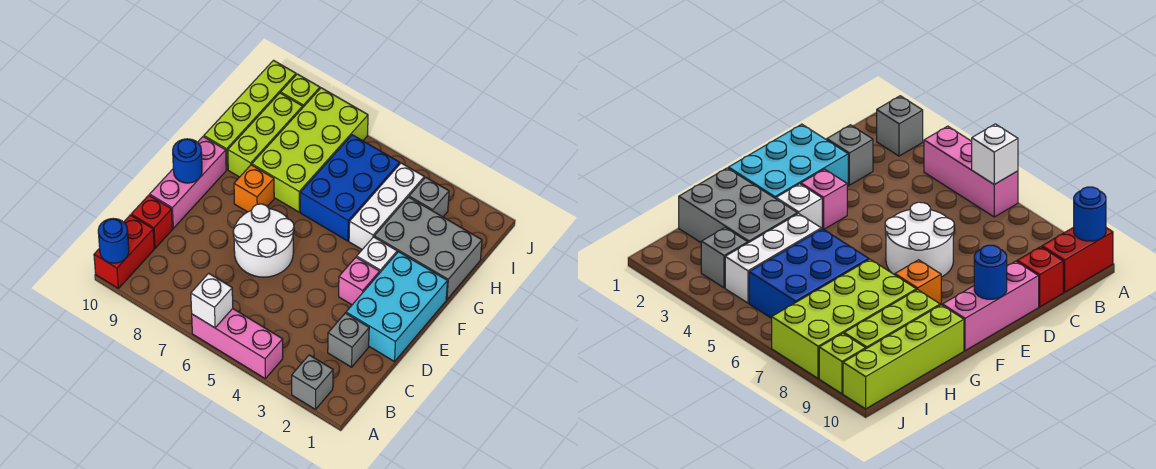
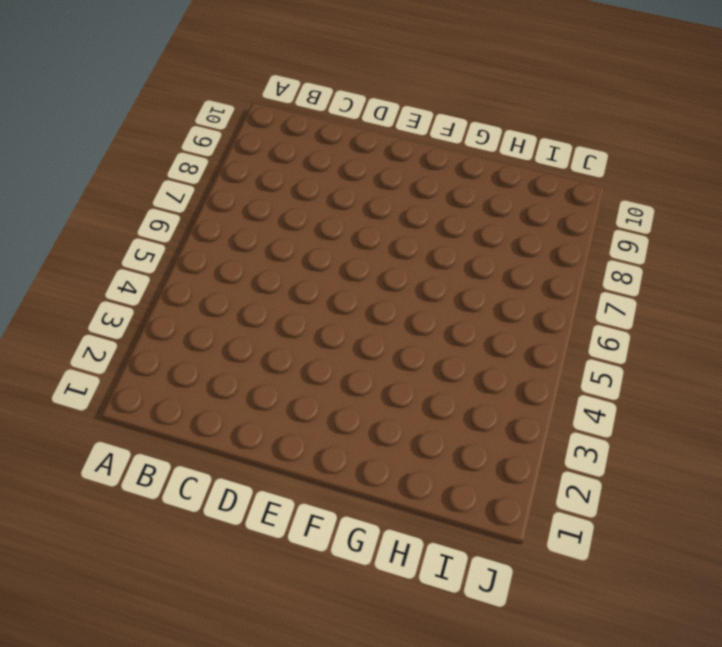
none -> grey brick A2 level 1
none -> pink brick A4:A6 level 1
none -> red brick A10:B10 level 1

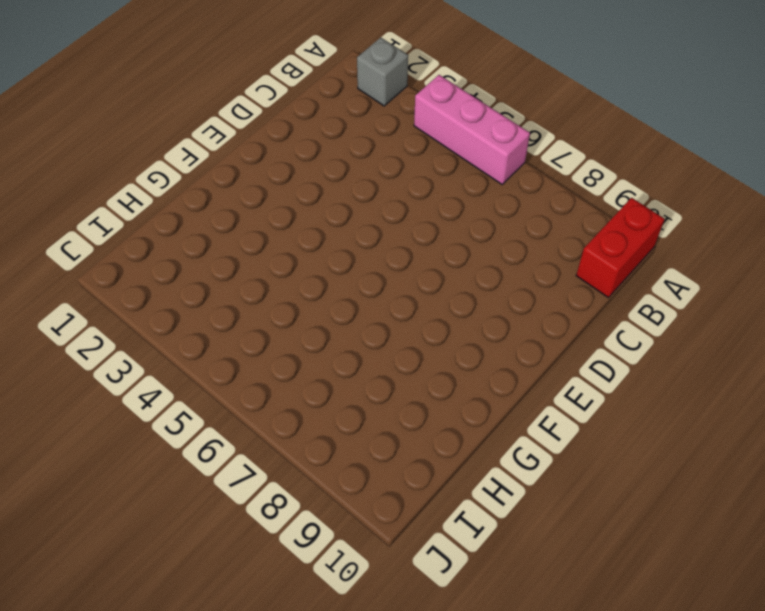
none -> grey brick C2 level 1
none -> red brick C10 level 1
none -> cyan brick D1:F2 level 1

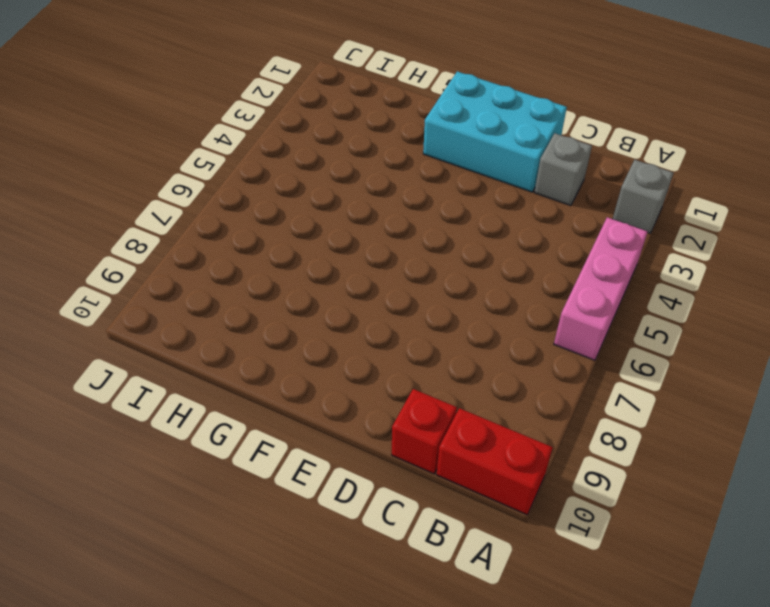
none -> white round brick D6:E7 level 1
none -> pink brick D10:F10 level 1
none -> pink brick E3 level 1

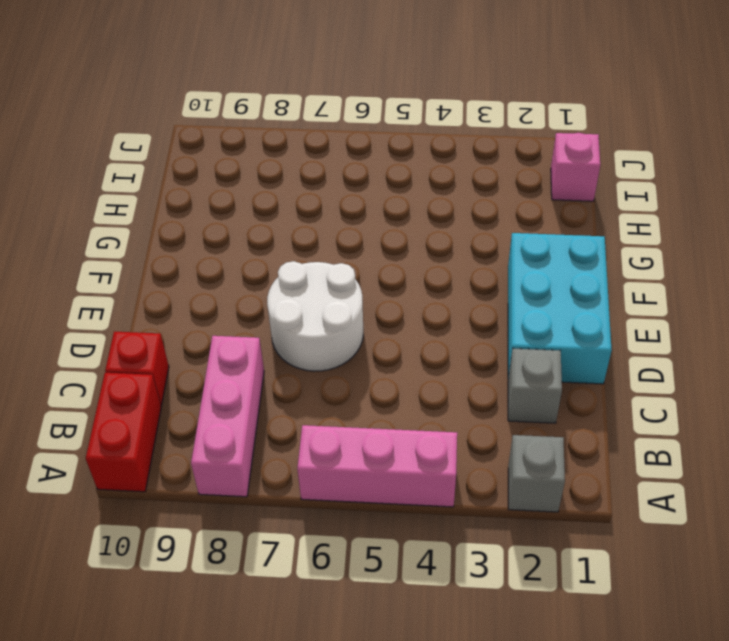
pink brick A8:C8 level 1 -> pink brick D10:F10 level 1
pink brick I1 level 1 -> pink brick E3 level 1
none -> white brick F3 level 1
none -> orange brick F8 level 1
none -> grey brick G1:H3 level 1

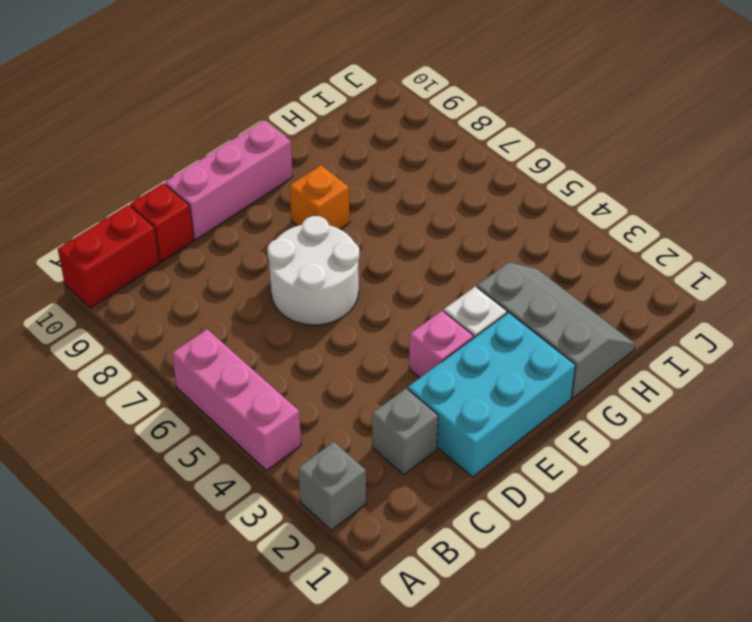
grey slope G1:H3 level 1 top G -> grey brick G1:H3 level 1
none -> white brick G4:I4 level 1
none -> blue brick G5:I6 level 1
none -> lime brick G7:J8 level 1

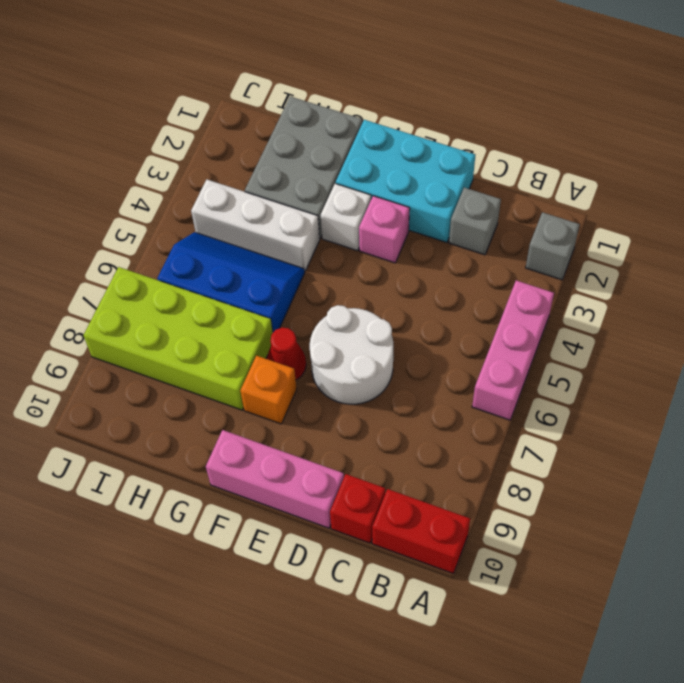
red cone F7 level 1 -> none
blue slope G5:I6 level 1 top 6 -> blue brick G5:I6 level 1
none -> lime brick G9:I9 level 1
none -> lime brick G10:J10 level 1
none -> grey brick I3 level 1

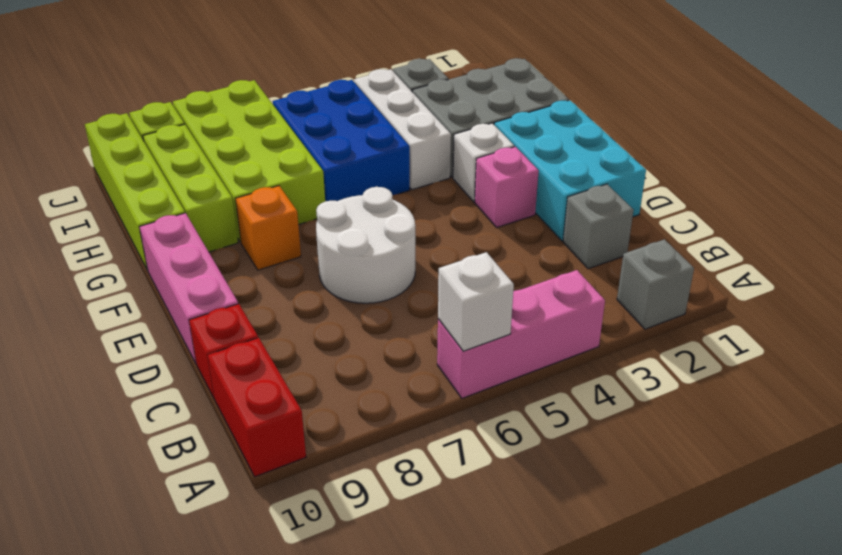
none -> blue round brick A10 level 2
none -> blue round brick E10 level 2

